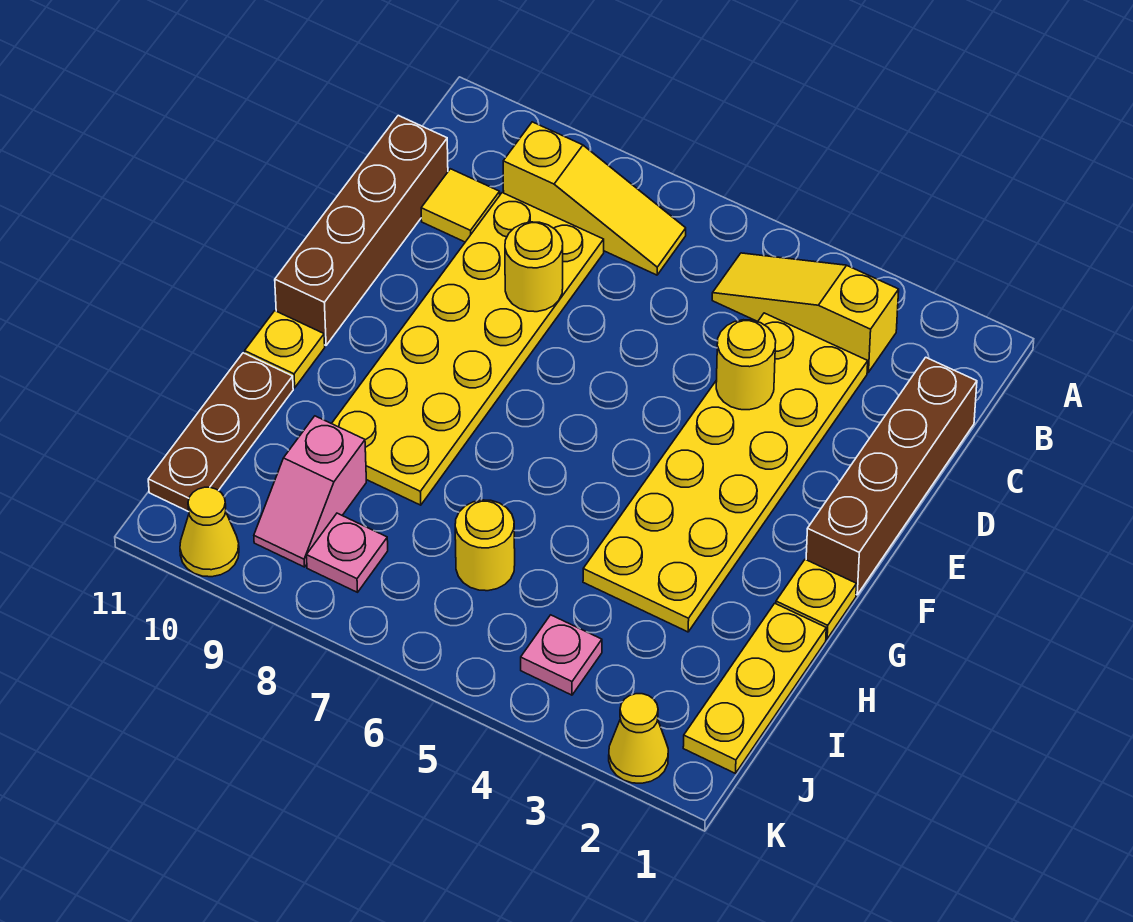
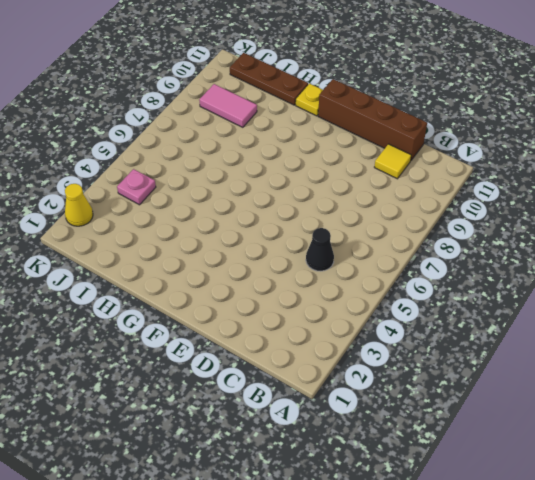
black cone C5 level 1 -> none
pink tile I9:J9 level 1 -> pink slope I9:J9 level 1 top I
none -> yellow slope B3:B5 level 1 top 3
none -> yellow slope B7:B9 level 1 top 9
none -> brown brick C1:F1 level 1

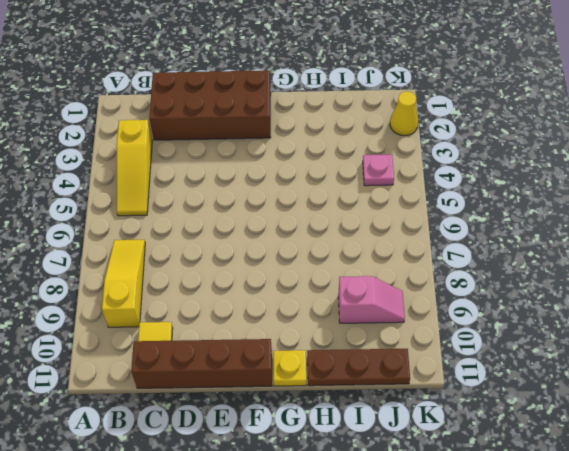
brown brick C1:F2 level 1 -> brown brick C1:F1 level 1
none -> yellow plate C3:H4 level 1
none -> yellow plate C8:H9 level 1
none -> yellow plate G1 level 1

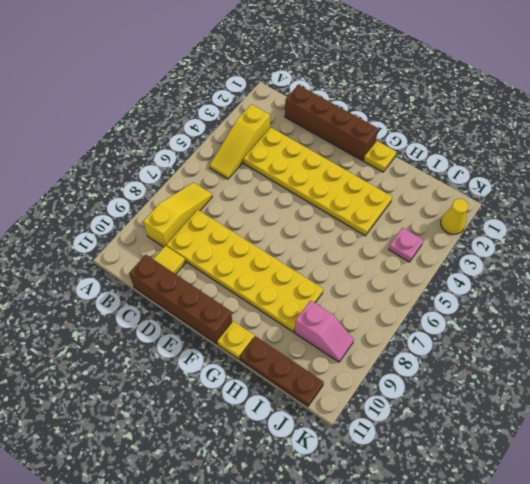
none -> yellow plate H1:J1 level 1
none -> yellow round brick I6 level 1
none -> pink plate J8 level 1

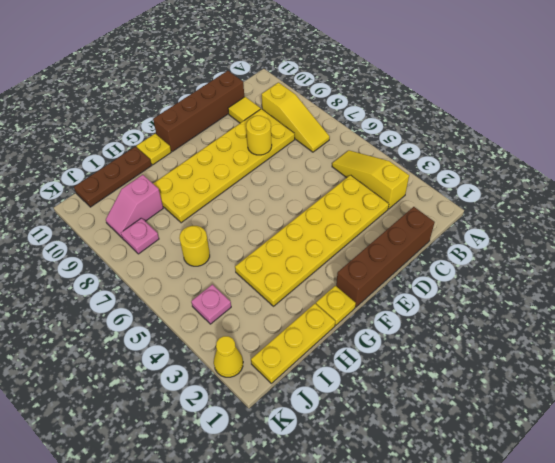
none -> yellow cone K10 level 1
none -> yellow round brick D4 level 2

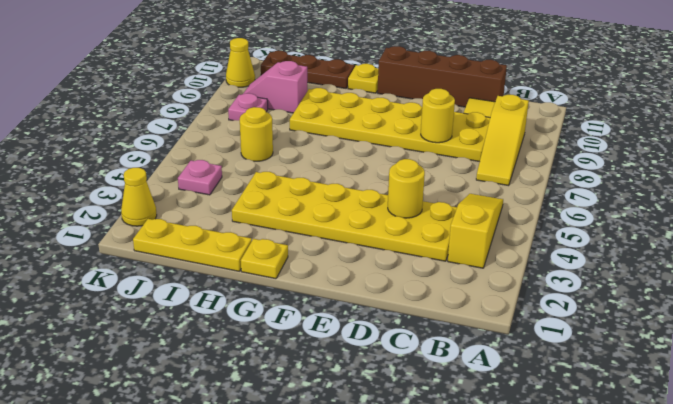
none -> brown brick C1:F1 level 1

